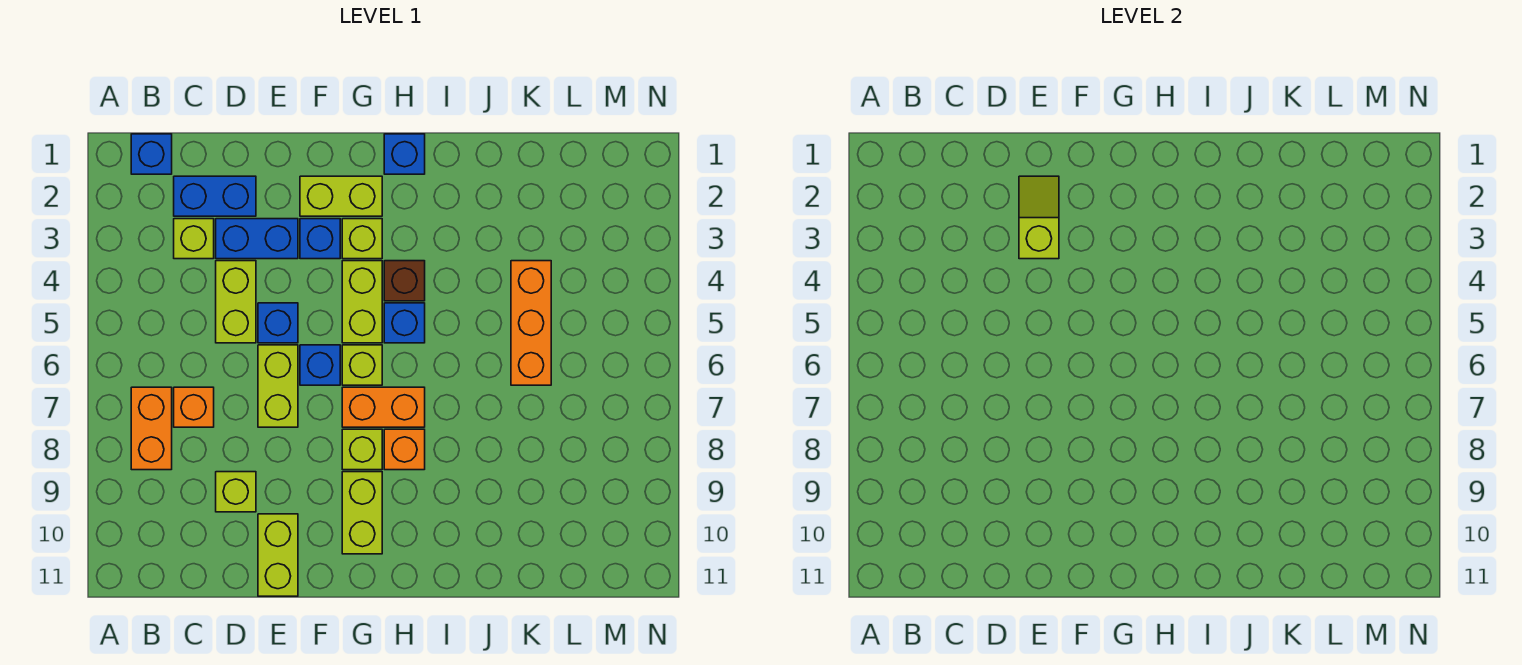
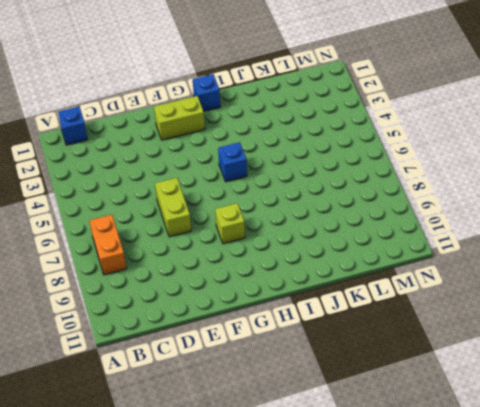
none -> blue brick C2:D2 level 1
none -> lime brick C3 level 1
none -> orange brick C7 level 1

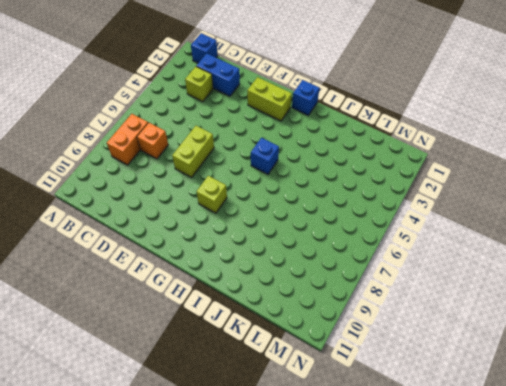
none -> blue brick D3:E3 level 1
none -> lime brick D4:D5 level 1
none -> lime brick D9 level 1

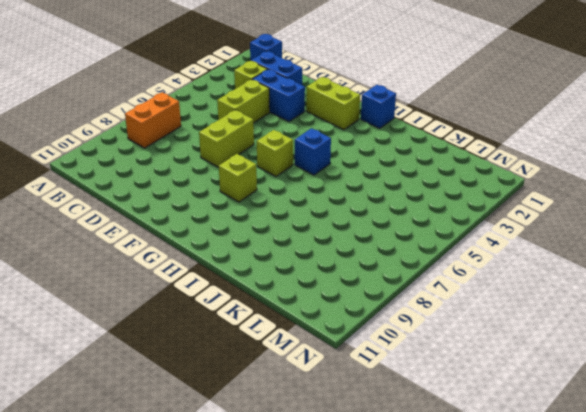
none -> orange brick C7 level 1
none -> lime brick D9 level 1
none -> blue brick E5 level 1

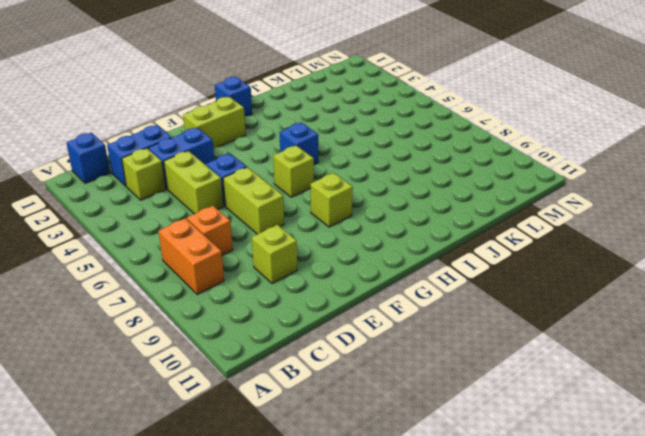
none -> lime brick E10:E11 level 1
none -> blue brick F3 level 1
none -> blue brick F6 level 1

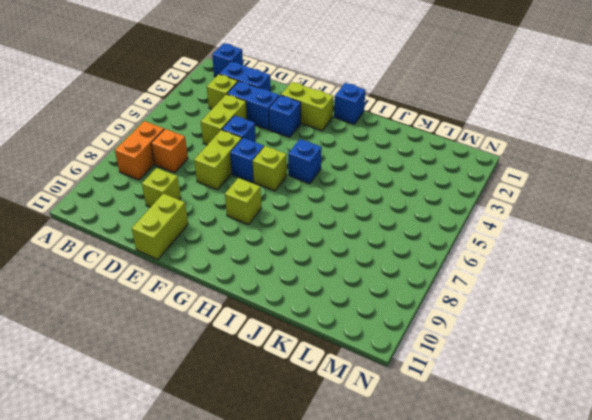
none -> lime brick G3 level 1
none -> lime brick G4:G5 level 1
none -> orange brick G7:H7 level 1

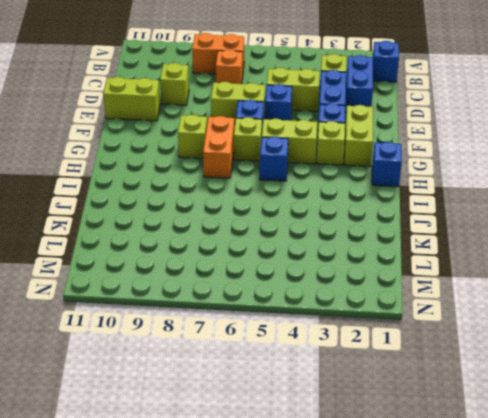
none -> lime brick G9:G10 level 1
none -> brown brick H4 level 1
none -> orange brick H8 level 1

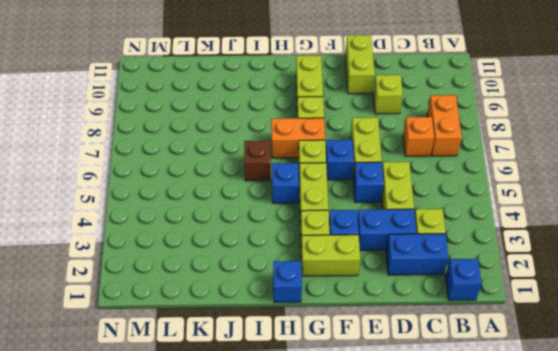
brown brick I6 level 1 -> brown brick H4 level 1
none -> orange brick H8 level 1
none -> orange brick K4:K6 level 1
none -> lime slope E2:E3 level 2 top 3

